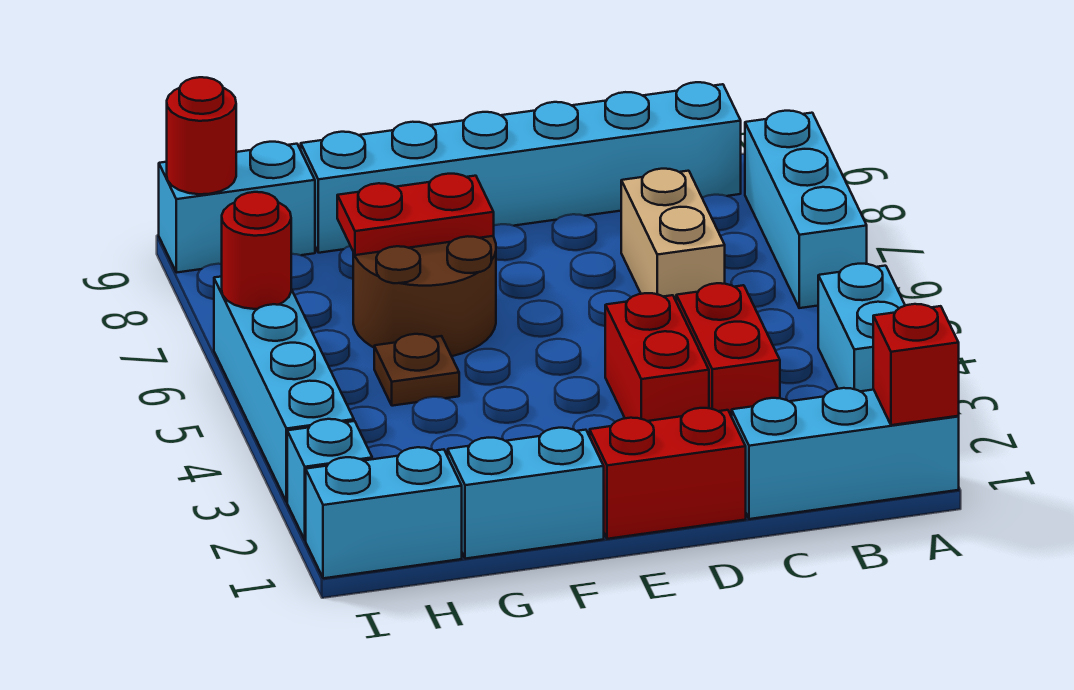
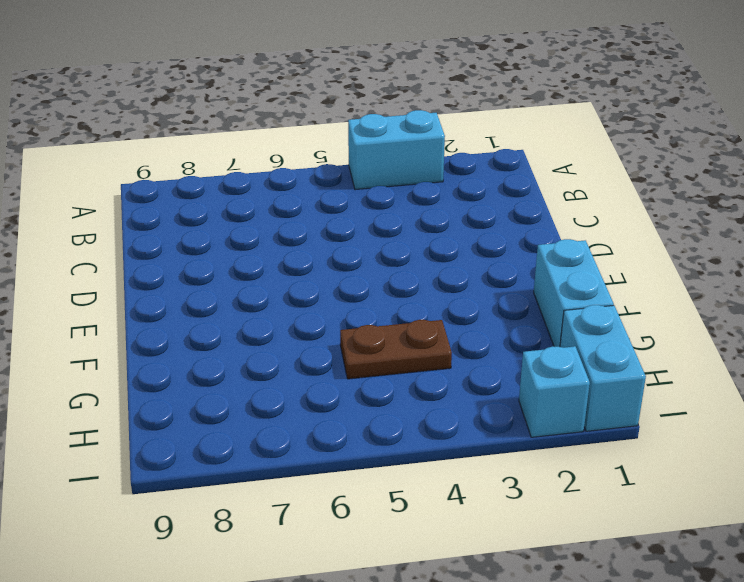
brown plate G4:G5 level 1 -> brown plate G5 level 1
none -> cyan brick A1:C1 level 1
none -> cyan brick A6:A8 level 1
none -> cyan brick B9:G9 level 1

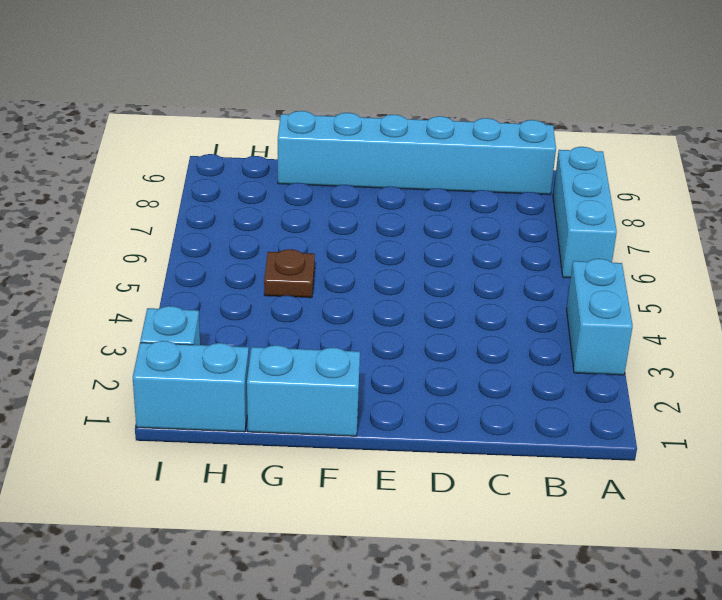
none -> cyan brick A1:C1 level 1
none -> red brick C3:C4 level 1
none -> tan brick C6:C7 level 1

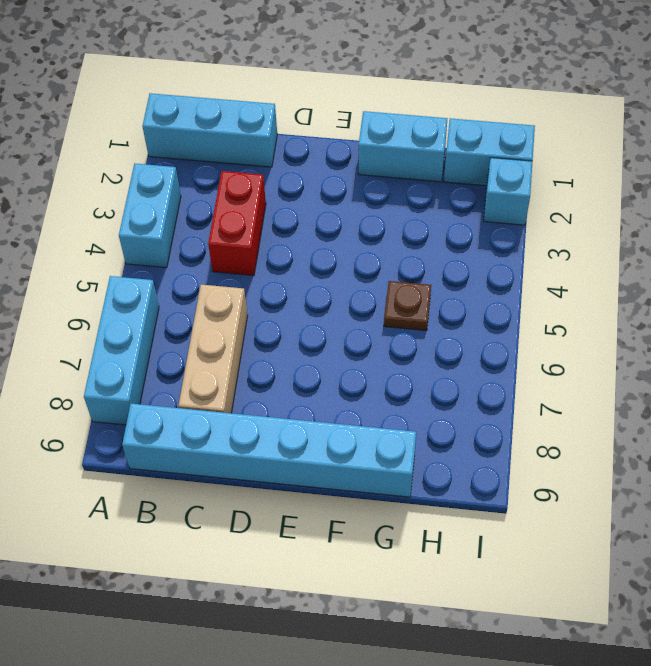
tan brick C6:C8 level 1 -> tan brick C6:C7 level 1
none -> red brick D1:E1 level 1
none -> red brick D3:D4 level 1
none -> brown round brick F6:G7 level 1

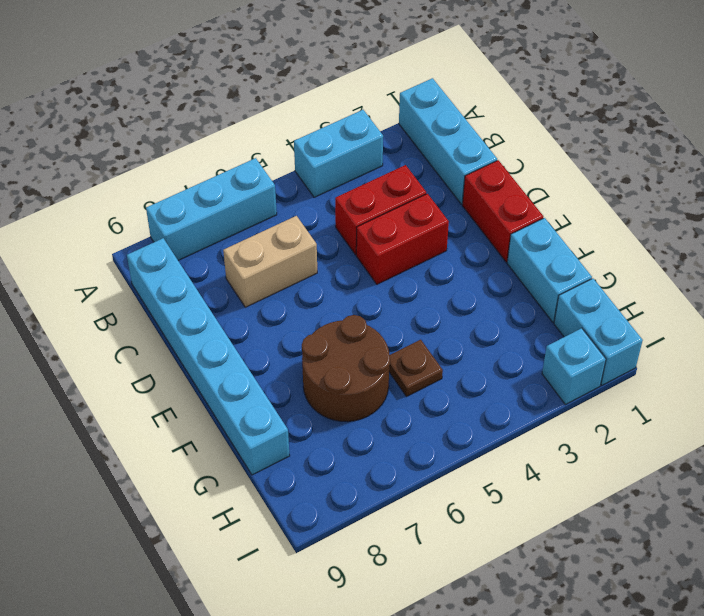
none -> cyan brick H9:I9 level 1
none -> cyan brick I3:I6 level 1
none -> red brick A1 level 2

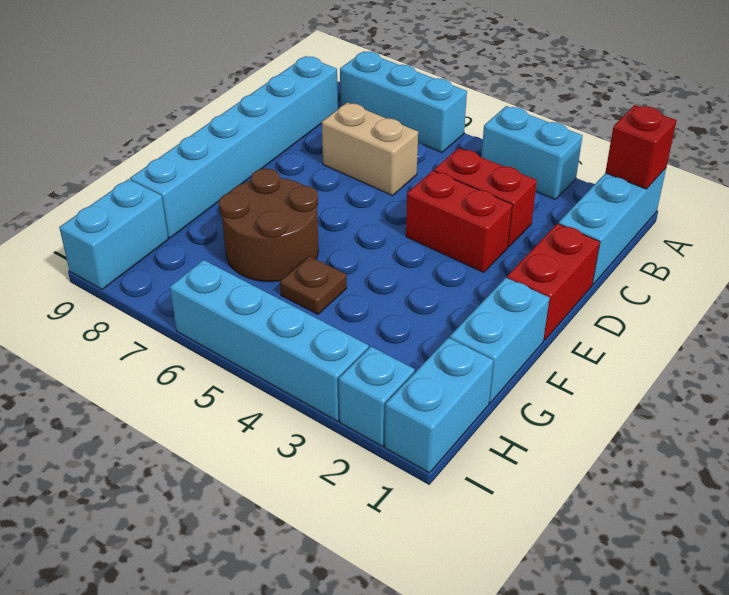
none -> red plate F7:G7 level 2
none -> red round brick I6 level 2
none -> red round brick I9 level 2

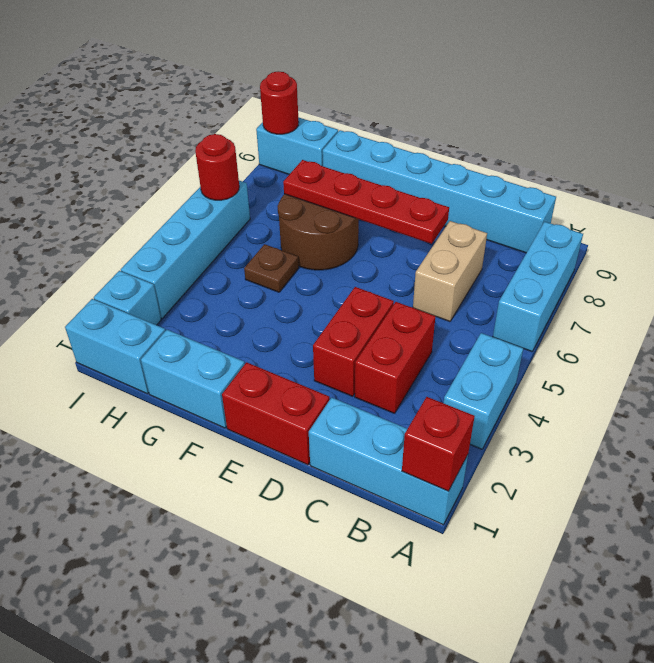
red plate D7:G7 level 2 -> red plate F7:G7 level 2

